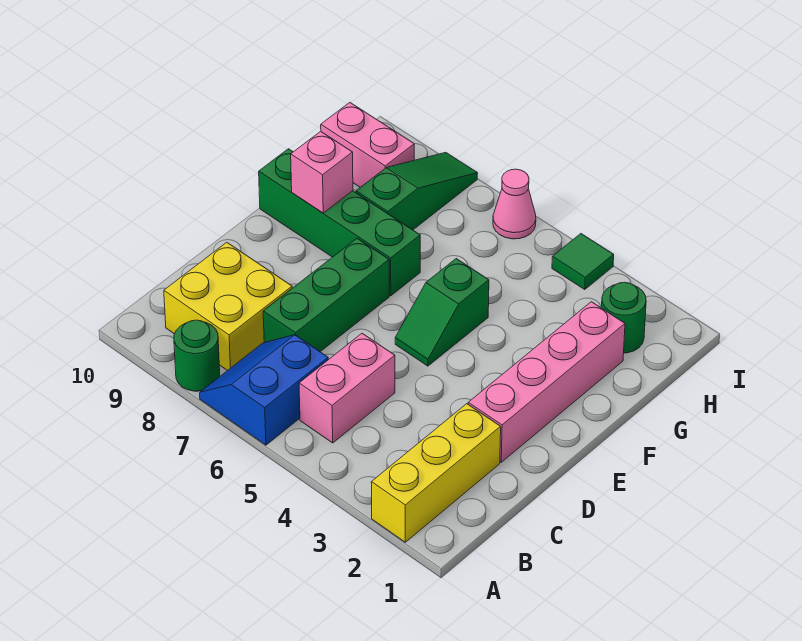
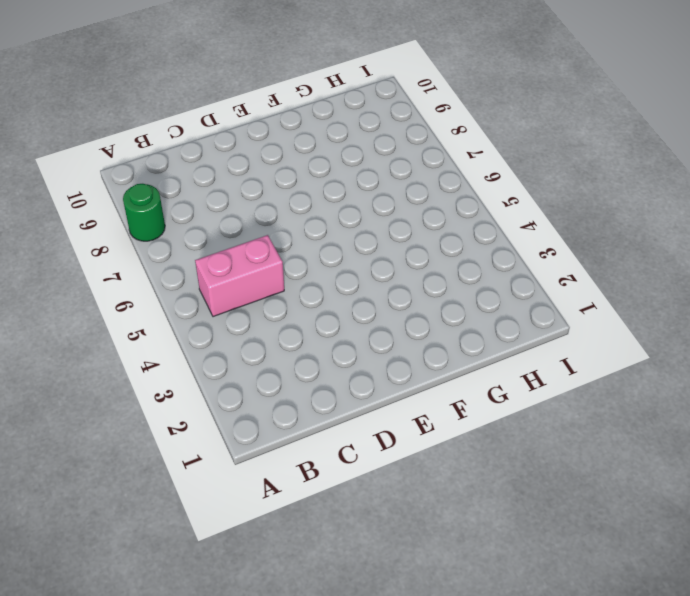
none -> yellow brick A2:C2 level 1
none -> blue slope A6:B7 level 1 top 6
none -> yellow brick B8:C9 level 1

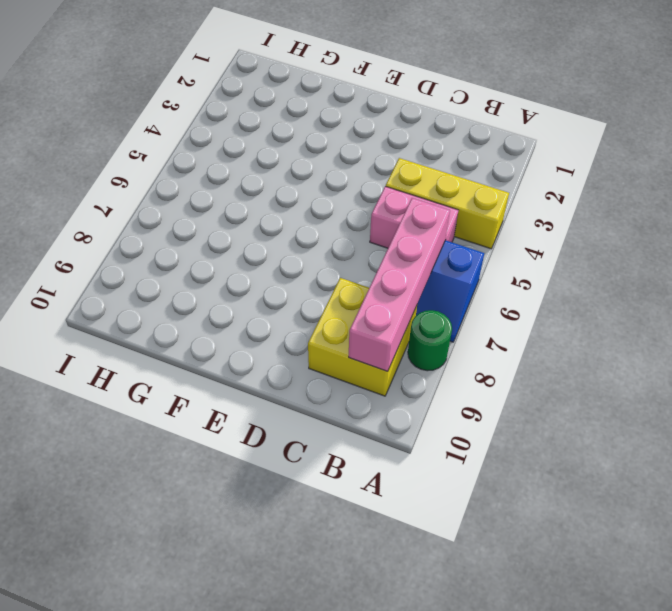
yellow brick A4:C4 level 1 -> yellow brick A2:C2 level 1
pink brick B6:B9 level 2 -> pink brick D2:G2 level 1
none -> green brick C7:E7 level 1
none -> green slope E5:F5 level 1 top F
none -> green brick F7:F10 level 1

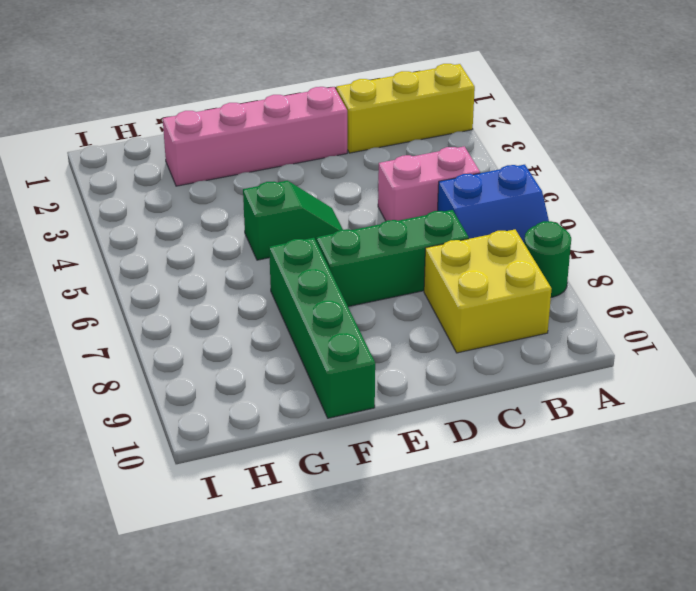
none -> green slope G8:I8 level 1 top G
none -> green round brick H2 level 1
none -> pink brick H9:H10 level 1

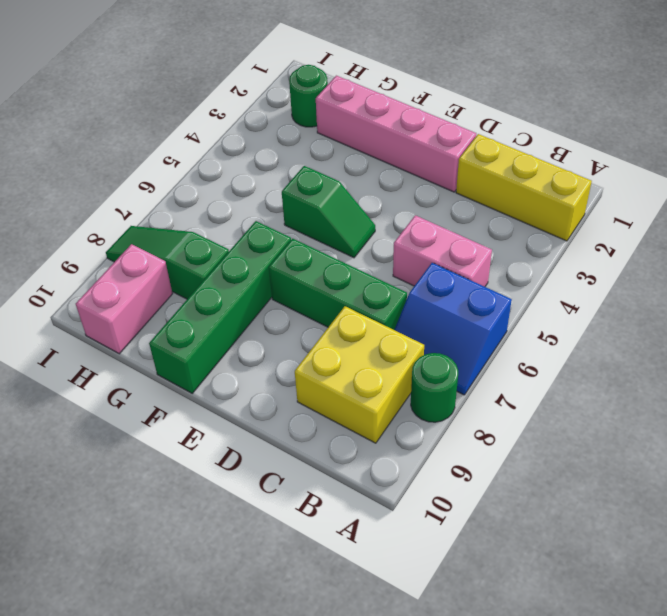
none -> green tile I4 level 1
none -> pink cone I6 level 1
none -> pink brick F9 level 2

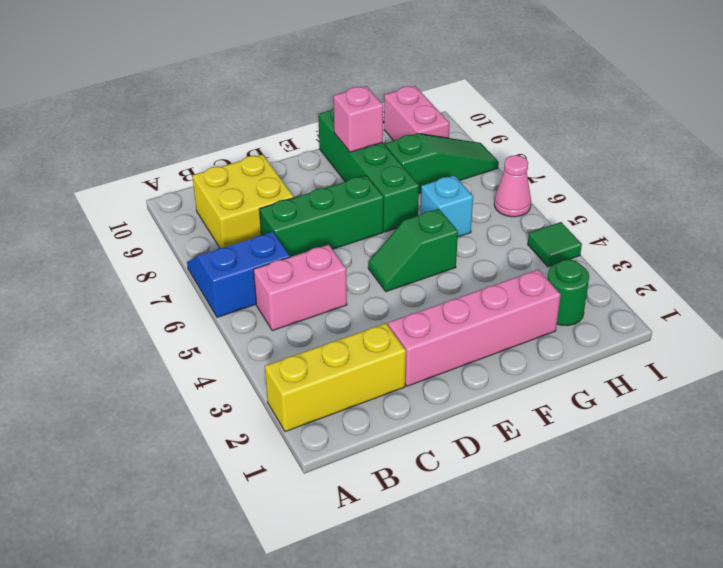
cyan brick G6 level 1 -> none
none -> green round brick A8 level 1

